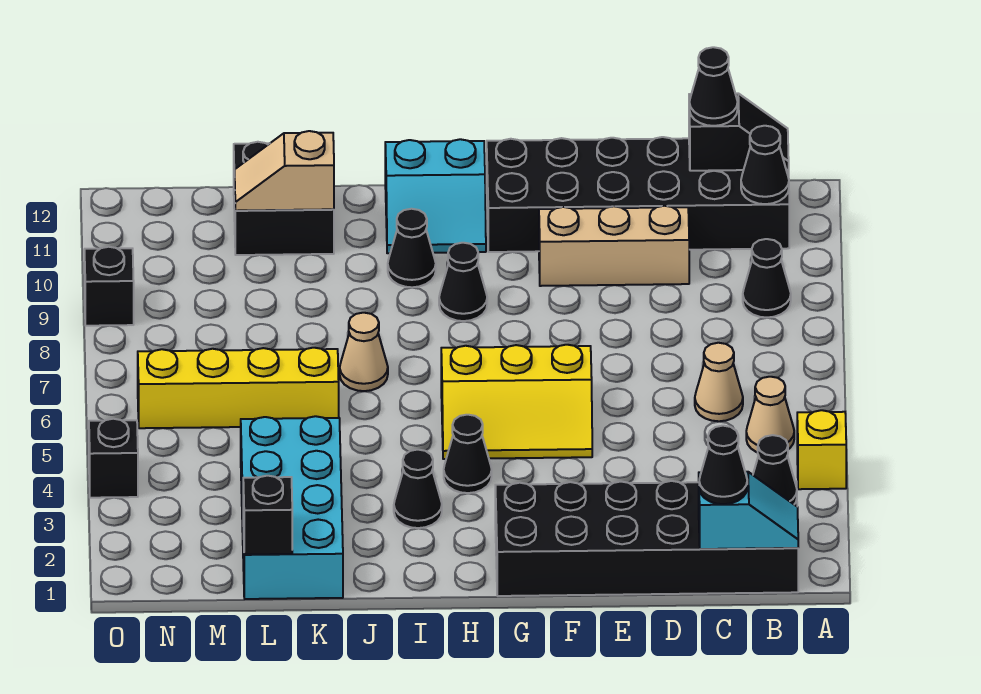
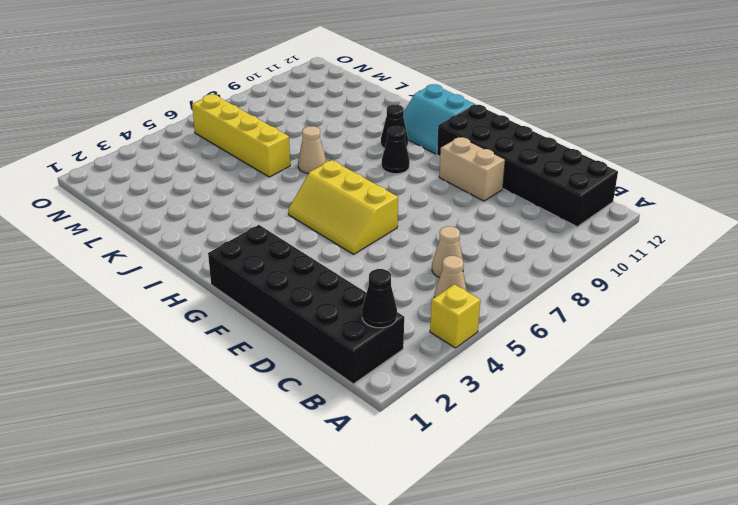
tan brick E10:F10 level 1 -> tan brick D10:F10 level 1
none -> black cone B9 level 1
none -> black cone H4 level 1
none -> black cone I3 level 1

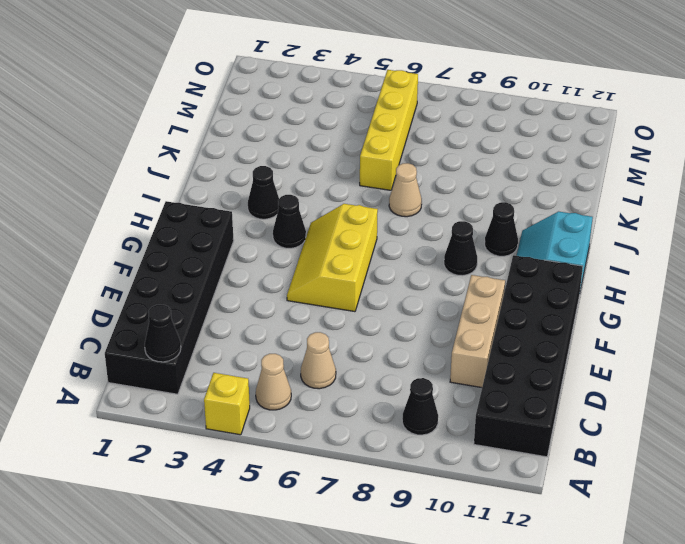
none -> cyan brick K1:L4 level 1
none -> black brick K11:L12 level 1
none -> black brick O4 level 1

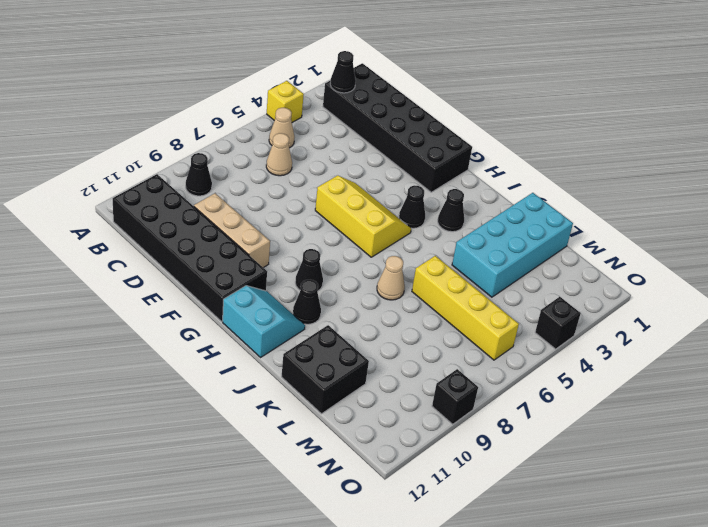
none -> cyan slope B1:C1 level 2 top C
none -> black cone B11 level 2
none -> black slope B12:C12 level 2 top C

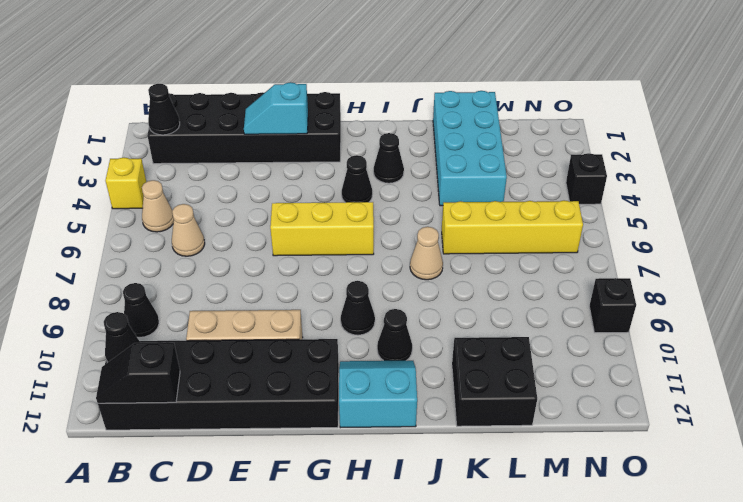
cyan slope E2:F2 level 2 top F -> cyan slope B1:C1 level 2 top C
none -> tan slope K11:L11 level 2 top K
none -> black brick L1 level 2
none -> black cone C1 level 3

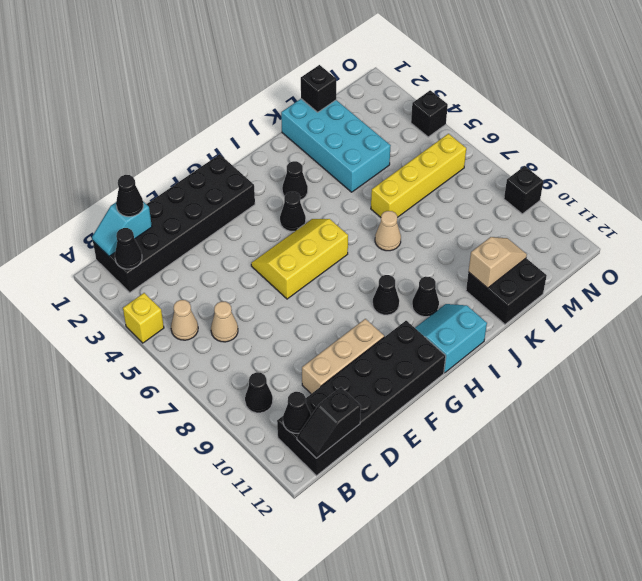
none -> black cone C12 level 3

